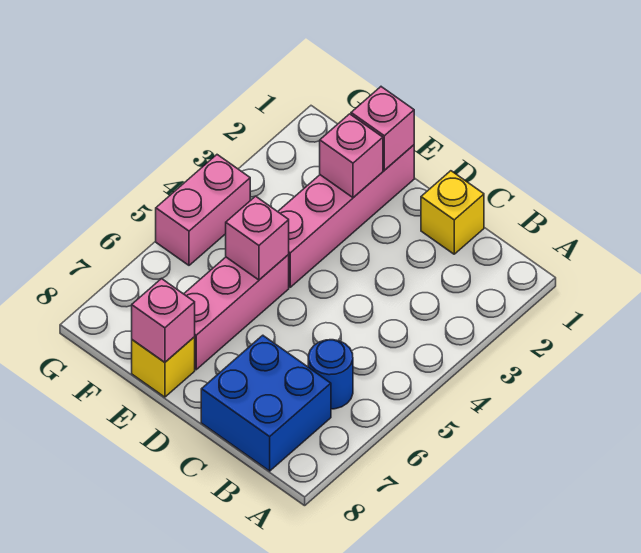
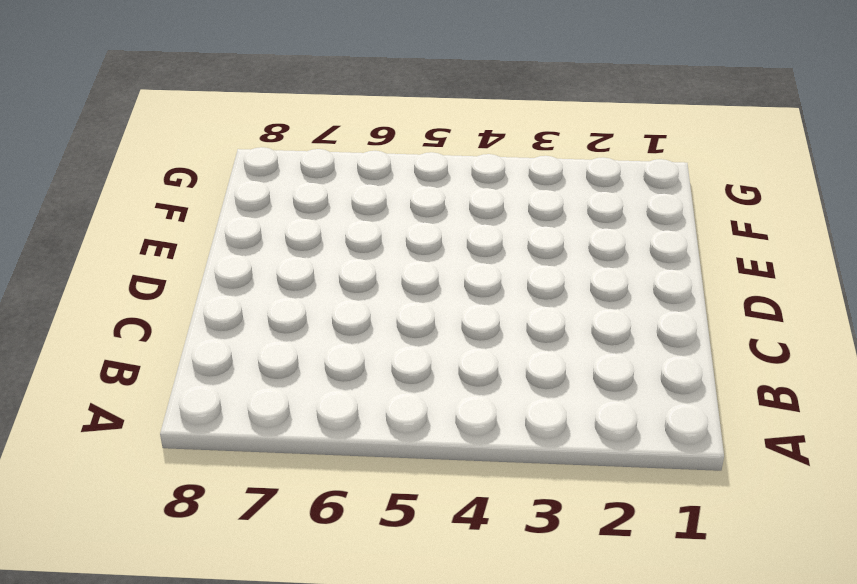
none -> blue round brick B6 level 1
none -> blue brick B7:C8 level 1

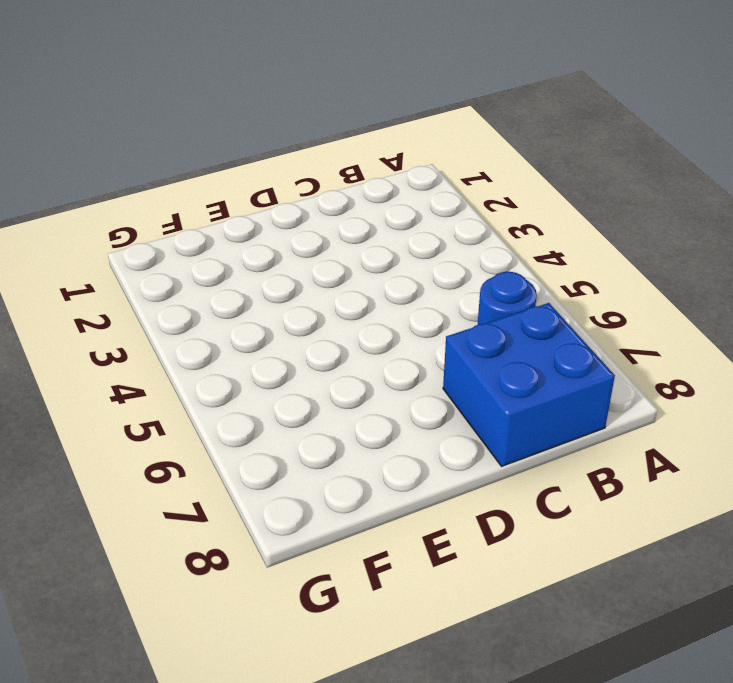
none -> yellow brick C1 level 1
none -> pink brick E1:E4 level 1

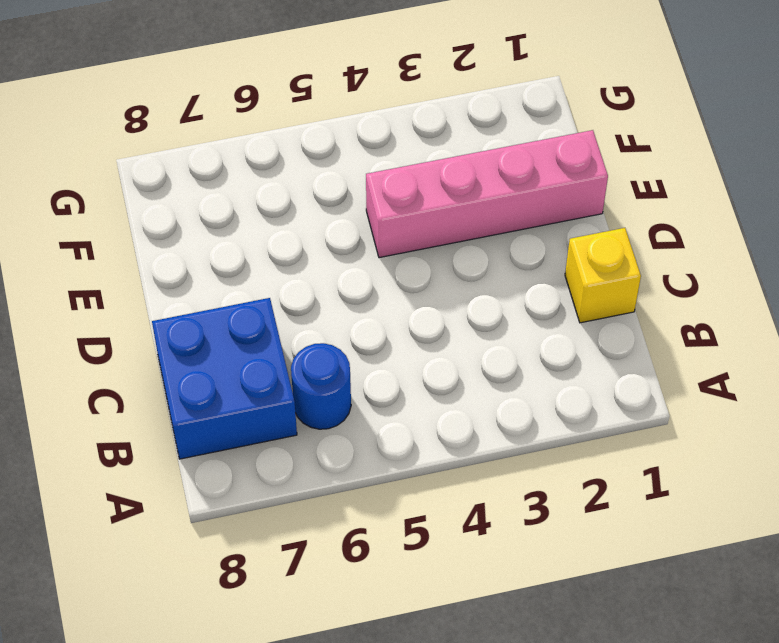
none -> pink brick E5:E7 level 1
none -> yellow brick E8 level 1

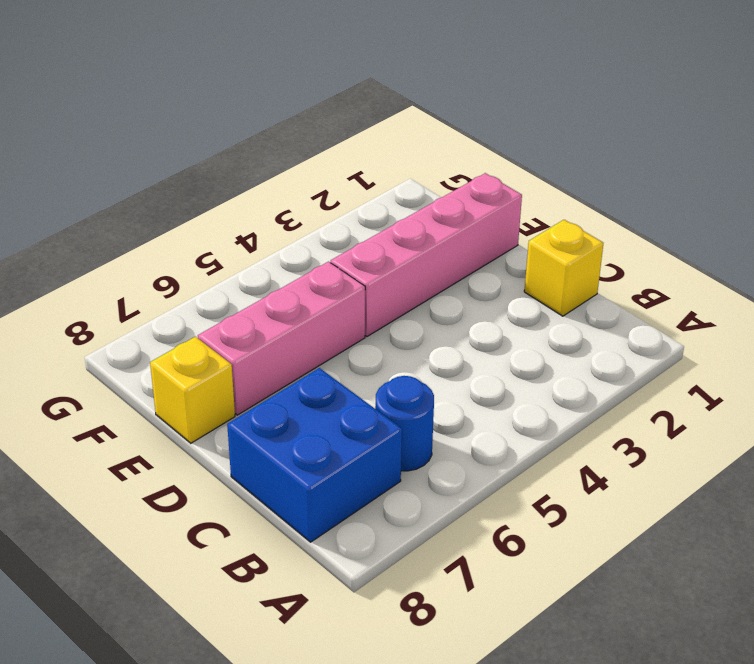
none -> pink brick G4:G5 level 1
none -> pink brick E1 level 2

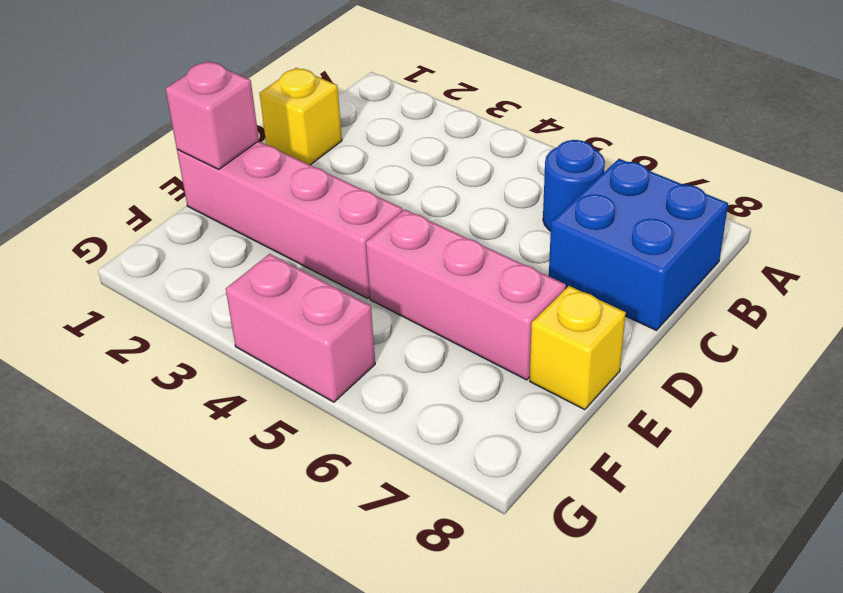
none -> pink brick E2 level 2
none -> pink brick E5 level 2

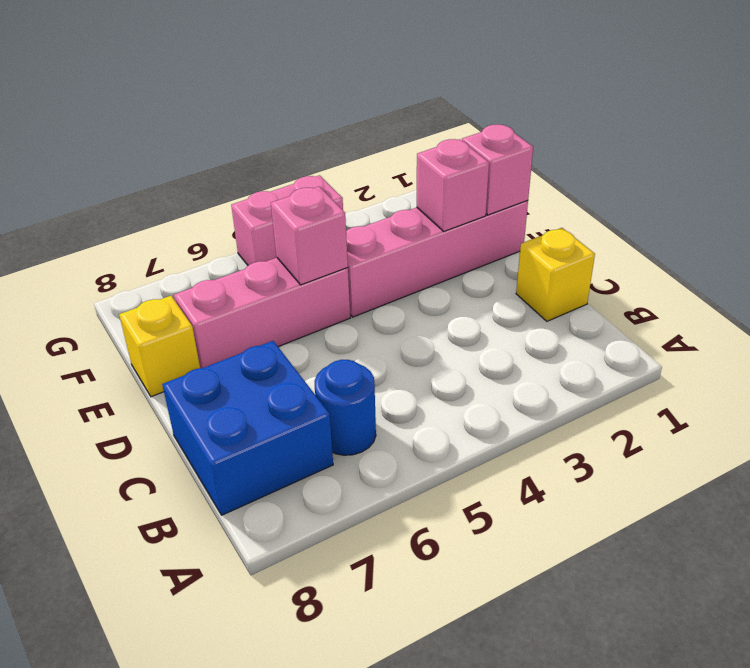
none -> pink brick E8 level 2

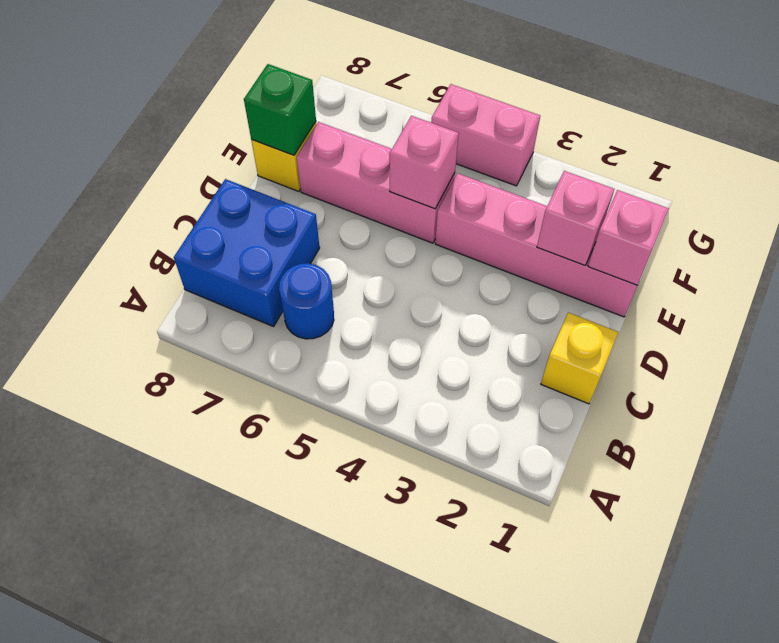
green brick E8 level 2 -> pink brick E8 level 2

